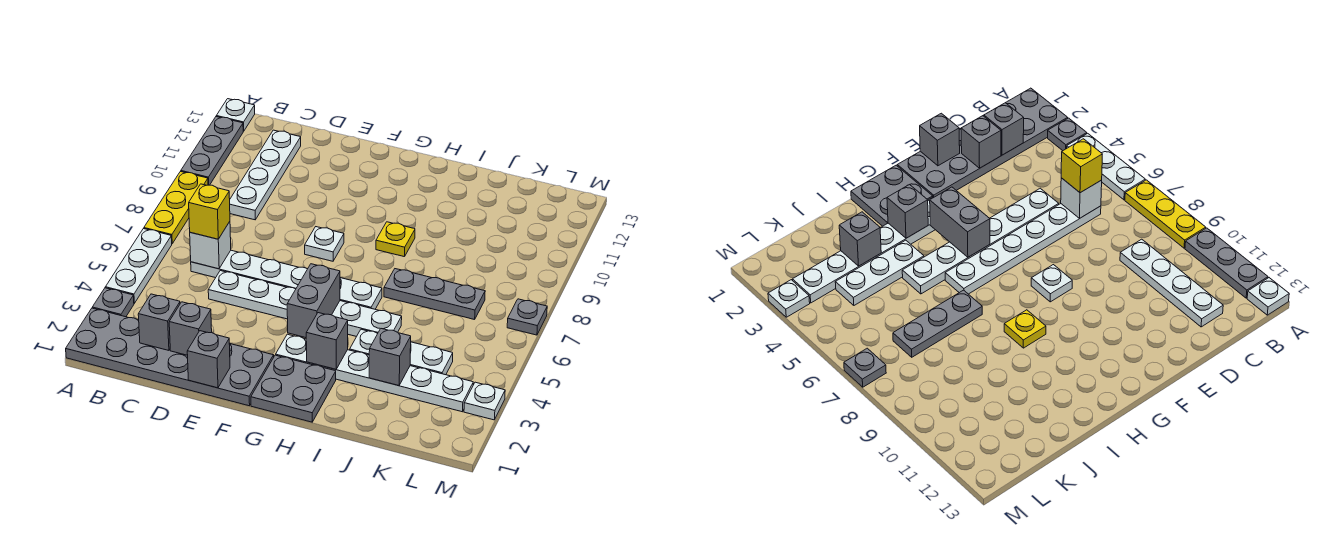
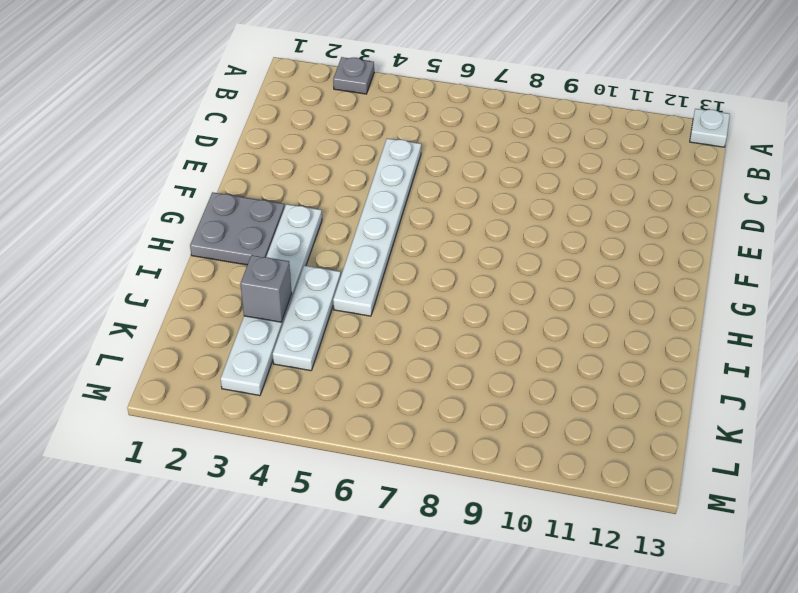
none -> grey plate A1:F2 level 1
none -> white plate A4:A6 level 1
none -> yellow plate A7:A9 level 1

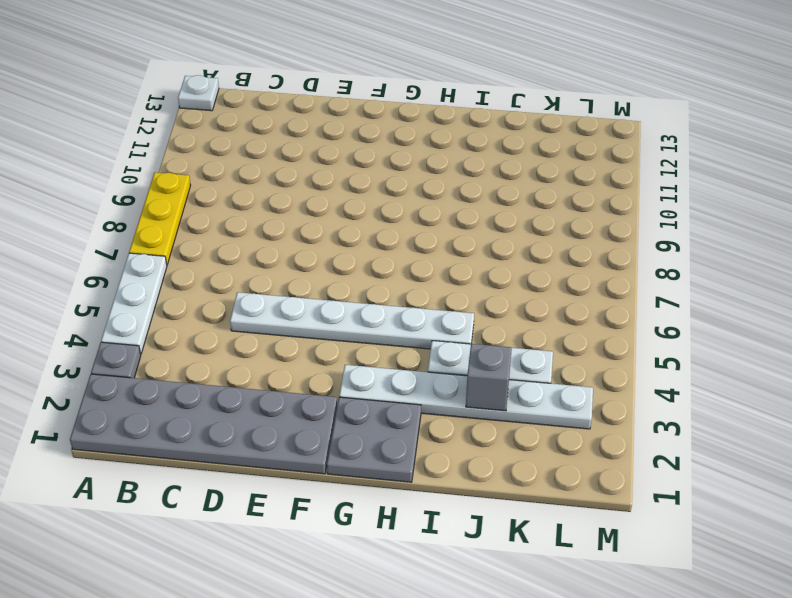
none -> grey plate A10:A12 level 1
none -> white plate C6:H6 level 1
none -> white plate C9:C12 level 1

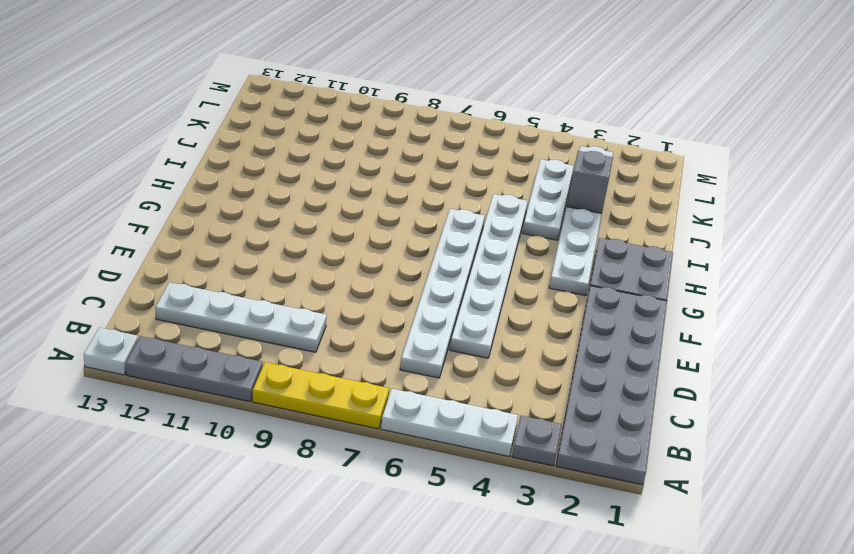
none -> white plate F8 level 1
none -> yellow plate H9 level 1
none -> grey plate I7:K7 level 1

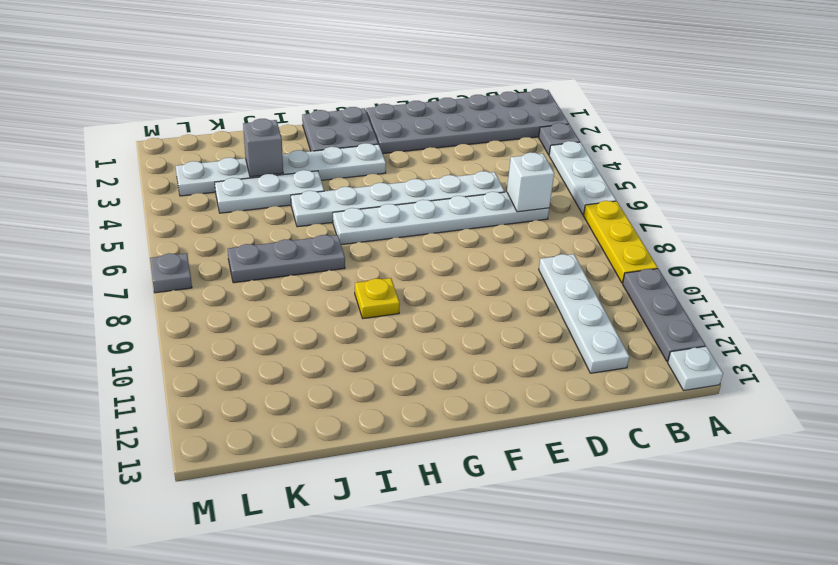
none -> white plate F8 level 1
none -> white plate M3 level 1
none -> grey brick C2 level 2

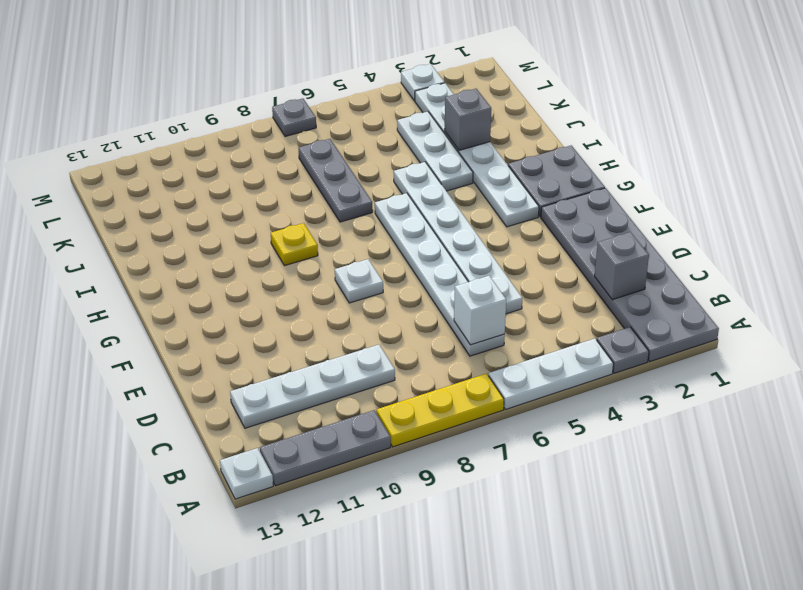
none -> grey brick D2 level 2
none -> grey brick E1 level 2
none -> grey brick G4:G5 level 2

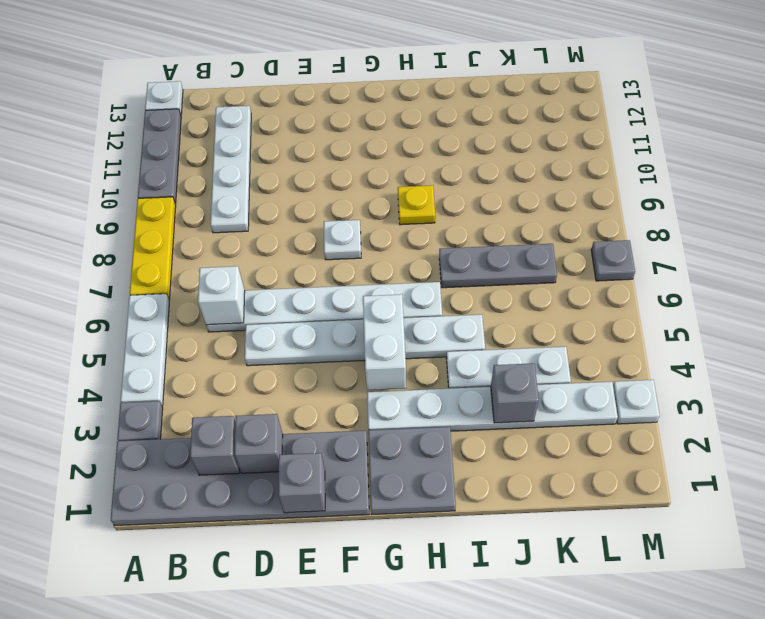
white brick G4:G5 level 2 -> grey brick G4:G5 level 2
none -> grey brick H3 level 2
none -> yellow brick C6 level 3

